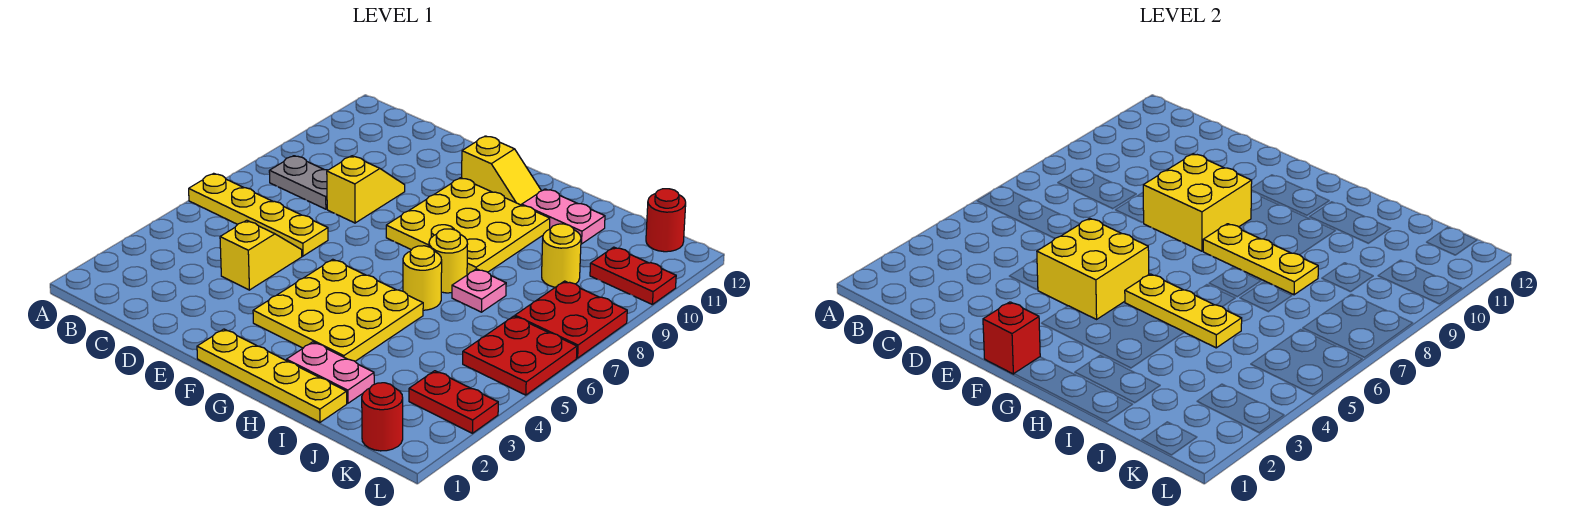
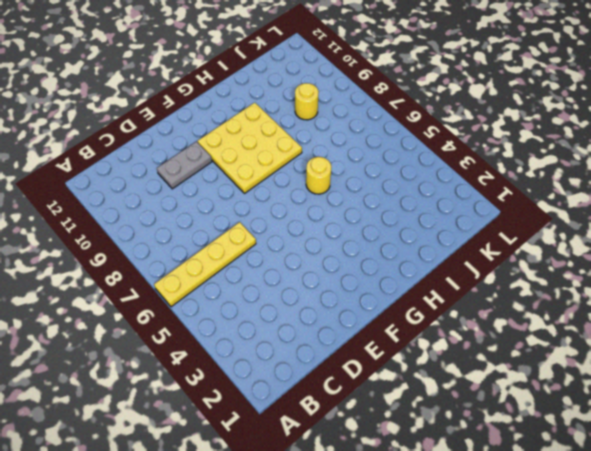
grey plate D10:E10 level 1 -> grey plate B8:C8 level 1
none -> yellow slope D4:D5 level 1 top 4
none -> yellow slope D8:D9 level 1 top 8
none -> yellow plate F1:I1 level 1

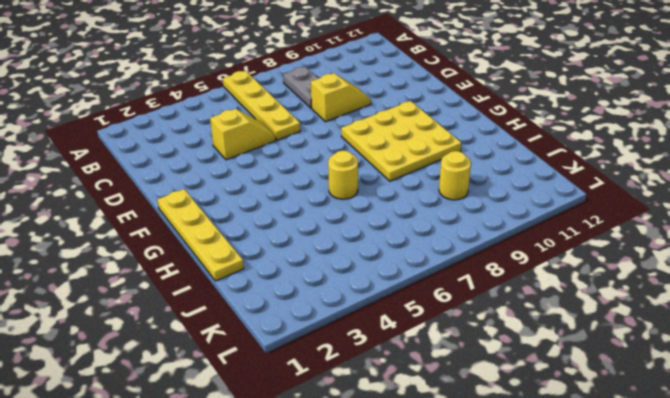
none -> yellow plate F3:H5 level 1
none -> yellow slope F11:G11 level 1 top F
none -> pink plate H2:I2 level 1

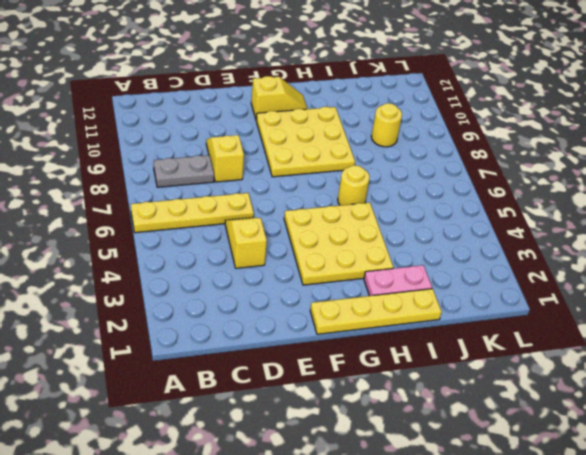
none -> yellow round brick H7 level 1
none -> pink plate H11:I11 level 1
none -> pink plate I7 level 1

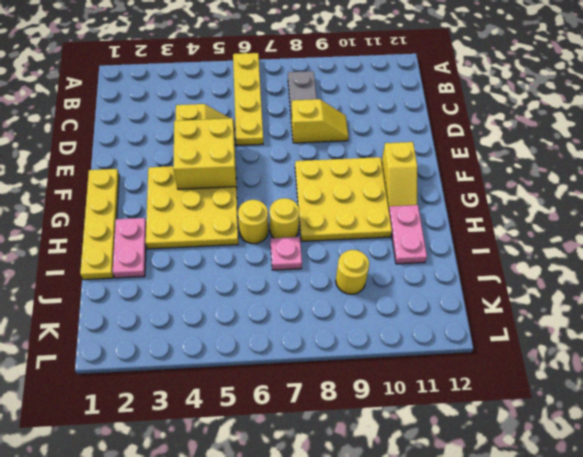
none -> red round brick K1 level 1
none -> red plate K3:L3 level 1
none -> red plate K5:L6 level 1

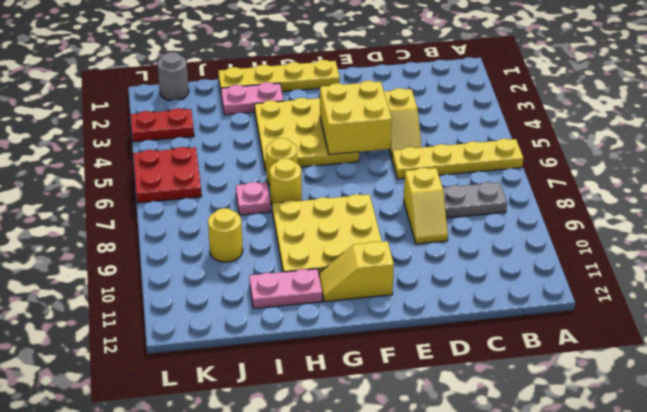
grey round brick K1 level 1 -> red round brick K1 level 1
none -> red plate K7:L8 level 1
none -> red plate K10:L10 level 1
none -> red round brick K12 level 1

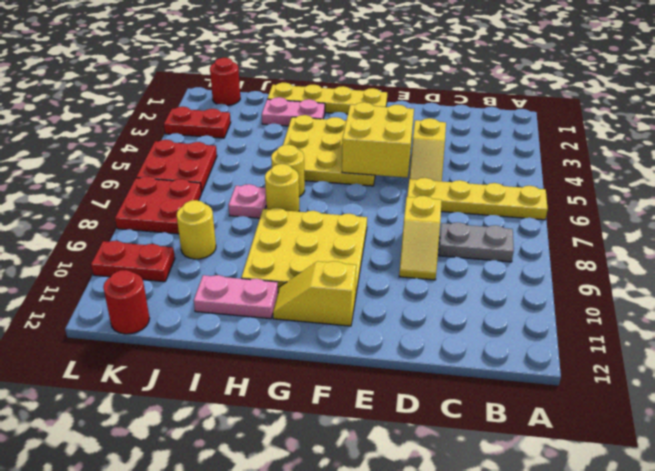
none -> yellow brick E8:F9 level 2
none -> red brick F1 level 2
none -> yellow plate G5:I5 level 2

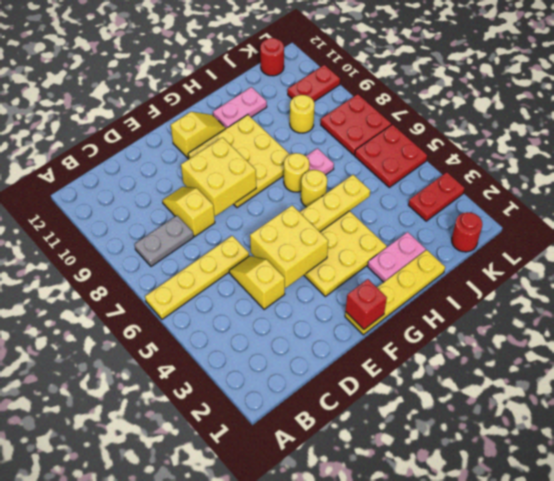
none -> yellow plate G8:I8 level 2

